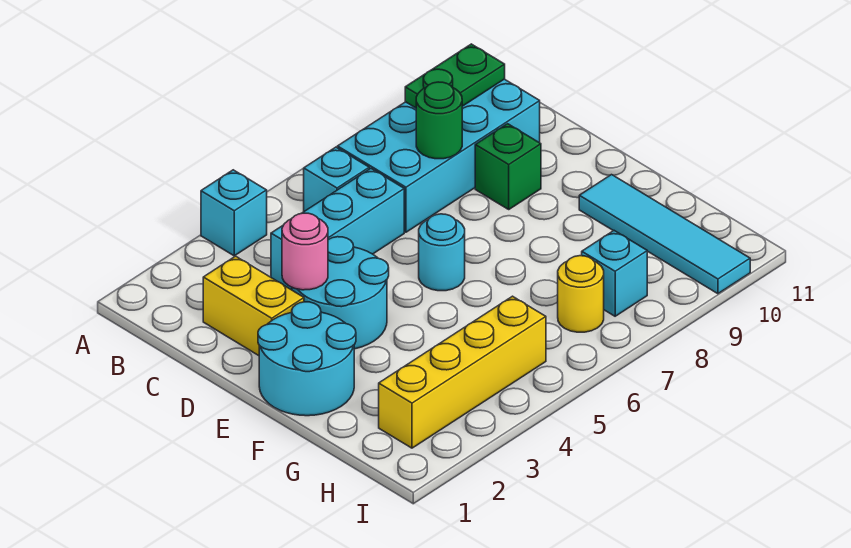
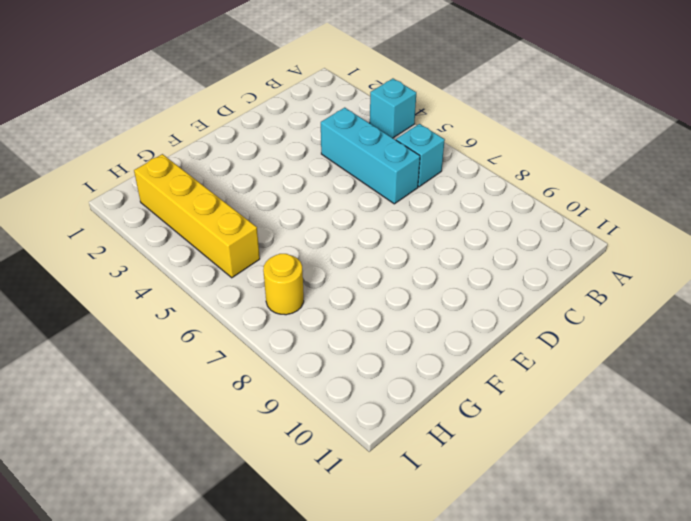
none -> cyan brick B7:C10 level 1
none -> yellow brick C2:D2 level 1
none -> cyan round brick D3:E4 level 1

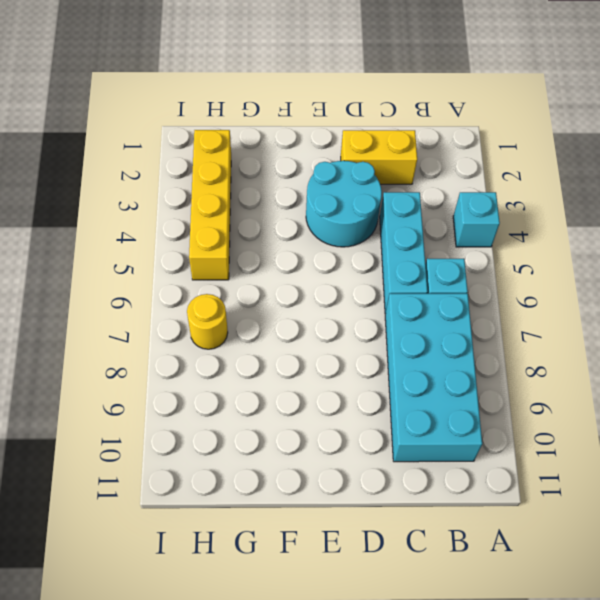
none -> green brick D9 level 1
none -> cyan round brick E1:F2 level 1
none -> cyan round brick E6 level 1

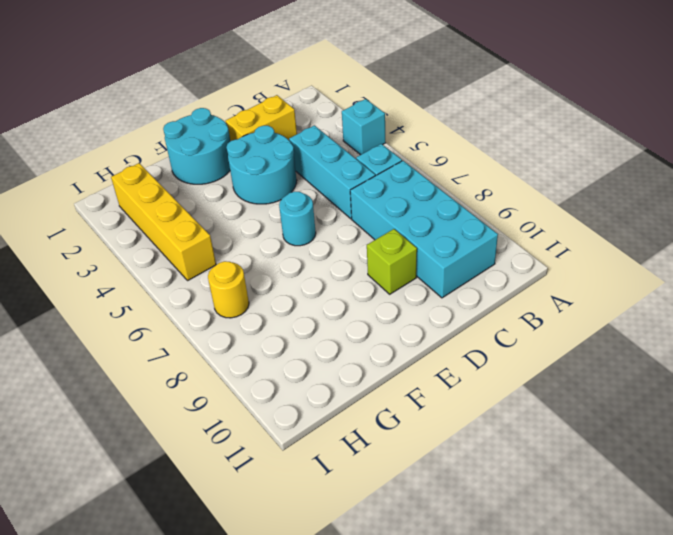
lime brick D9 level 1 -> green brick D9 level 1
none -> cyan tile F10:I10 level 1
none -> cyan brick H8 level 1
none -> green plate B9:B10 level 2

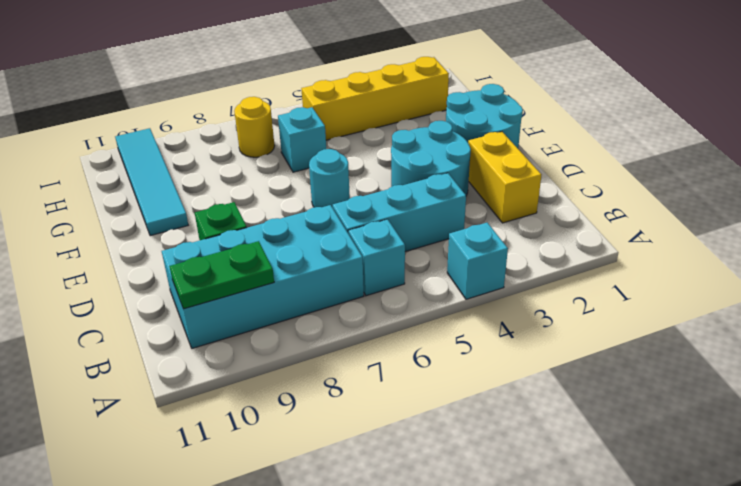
cyan brick G6 level 1 -> cyan brick H8 level 1
none -> green round brick C8 level 2
none -> pink round brick D3 level 2

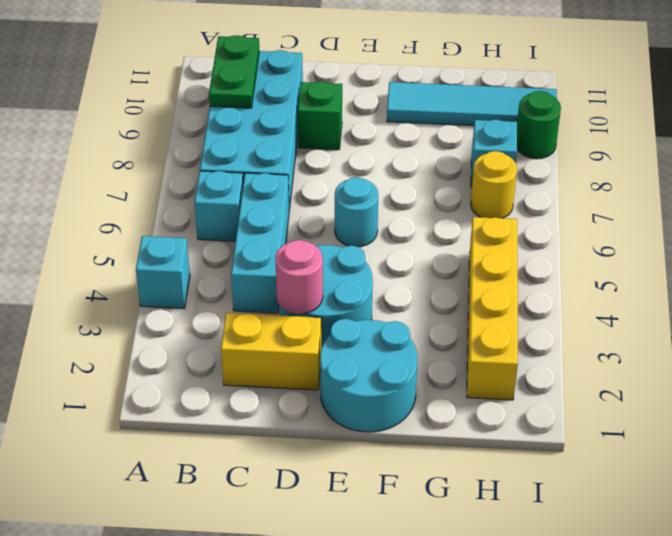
green round brick I9 level 1 -> green round brick C8 level 2

